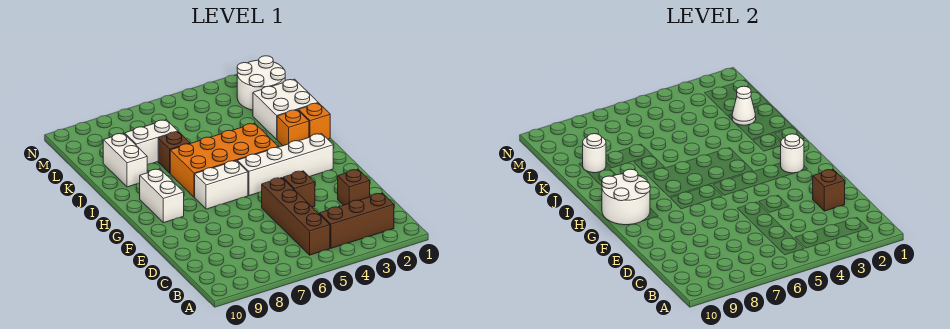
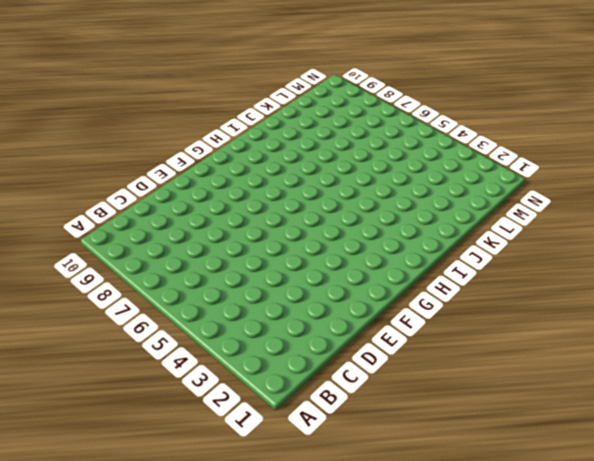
none -> brown brick B2:B4 level 1
none -> brown brick B5:E5 level 1
none -> brown brick D2 level 1

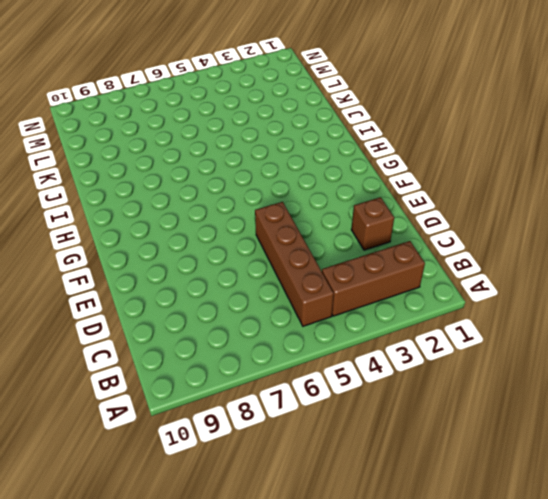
none -> brown brick E4 level 1
none -> white brick G2:G5 level 1
none -> white brick G6:G7 level 1

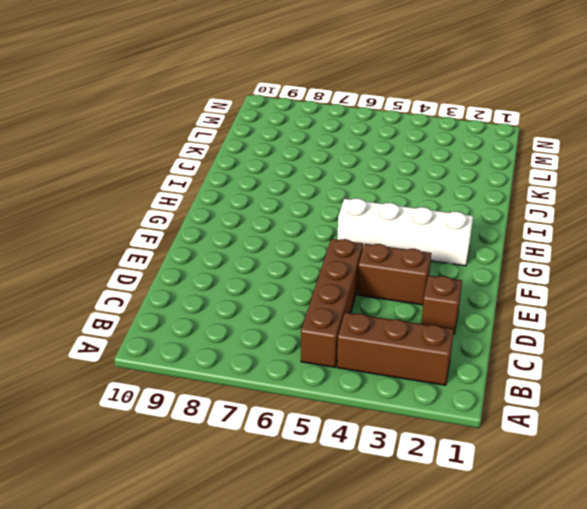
brown brick E3:E4 level 1 -> brown brick E4 level 1
none -> white brick G6:G7 level 1
none -> white brick G9:H9 level 1
none -> orange brick H4:I7 level 1

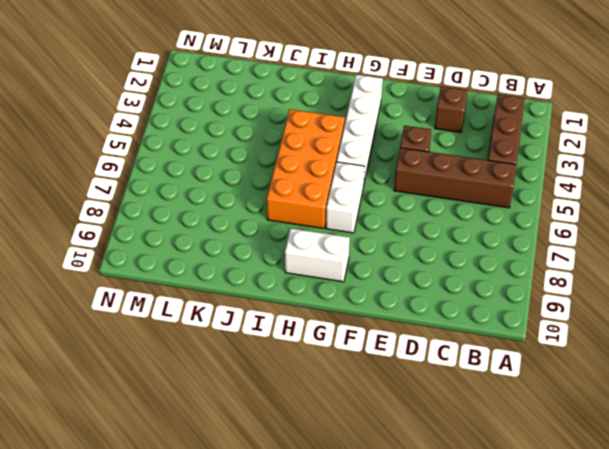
none -> orange brick I1 level 1
none -> orange brick I2 level 1
none -> white brick J1:K2 level 1

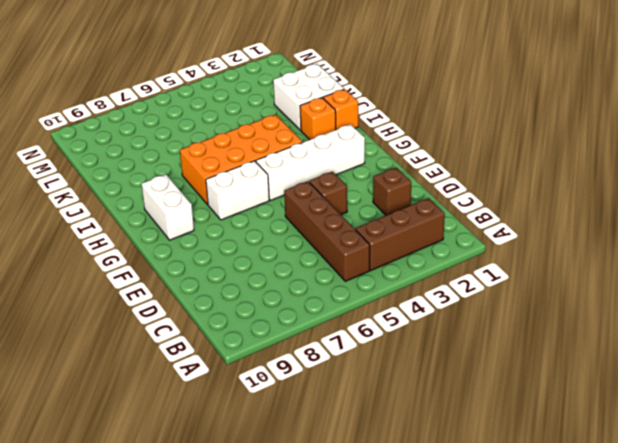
none -> brown brick J7 level 1
none -> white brick J9:K9 level 1
none -> white brick K7:K8 level 1

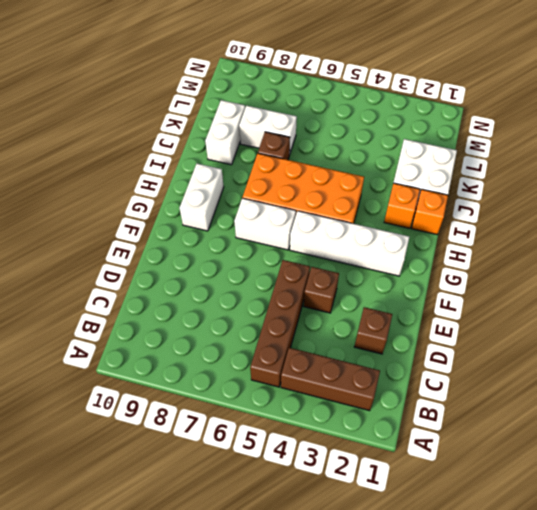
none -> white round brick L1:M2 level 1
none -> brown brick D2 level 2
none -> white round brick G2 level 2

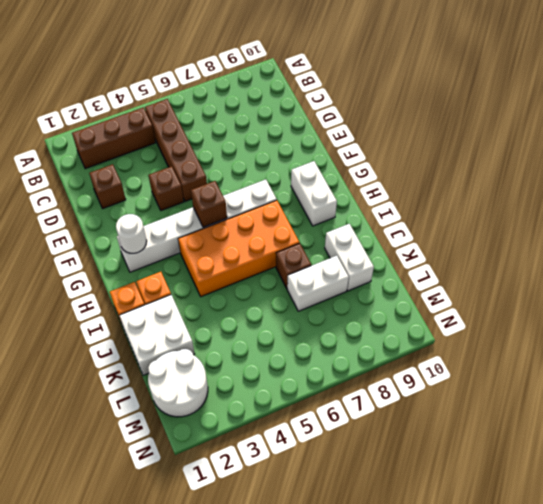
brown brick G5 level 2 -> brown brick D2 level 2
none -> white round brick G9:H10 level 2
none -> white cone K2 level 2
none -> white round brick K9 level 2

